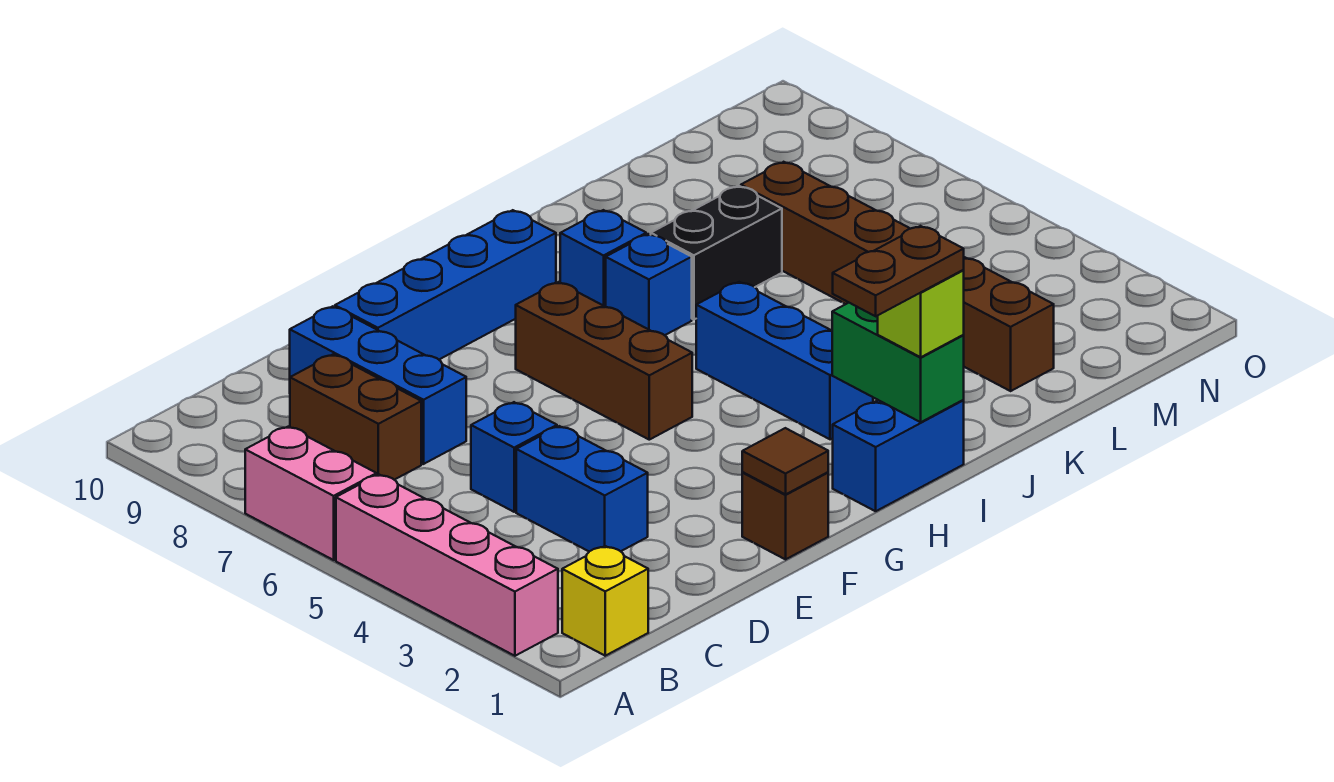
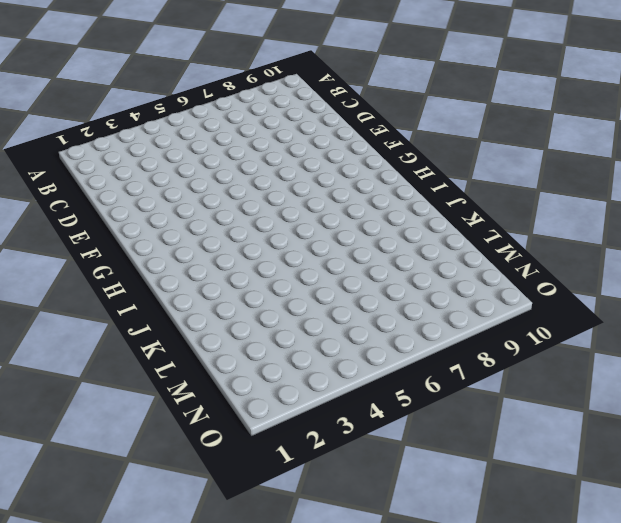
none -> pink brick A2:A5 level 1
none -> pink brick A6:A7 level 1
none -> yellow brick B1 level 1

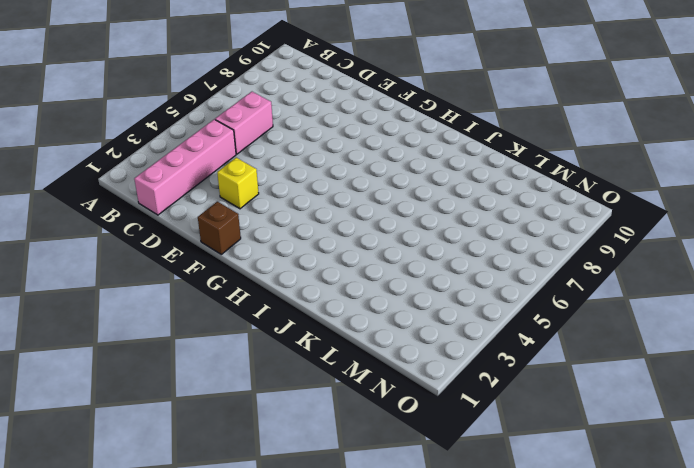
pink brick C1:C4 level 1 -> pink brick A2:A5 level 1
pink brick C5:C6 level 1 -> pink brick A6:A7 level 1
yellow brick E3 level 1 -> yellow brick B1 level 1
none -> brown brick C7:C8 level 1
none -> blue brick D3:D4 level 1
none -> blue brick D5 level 1

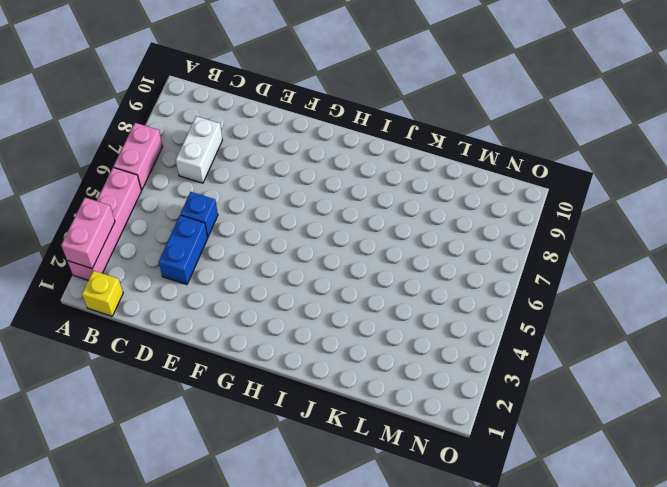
pink brick A2:A3 level 2 -> none
white brick C7:C8 level 1 -> brown brick C7:C8 level 1
none -> blue brick D7:D9 level 1
none -> blue brick E9:H9 level 1
none -> brown brick F1 level 1

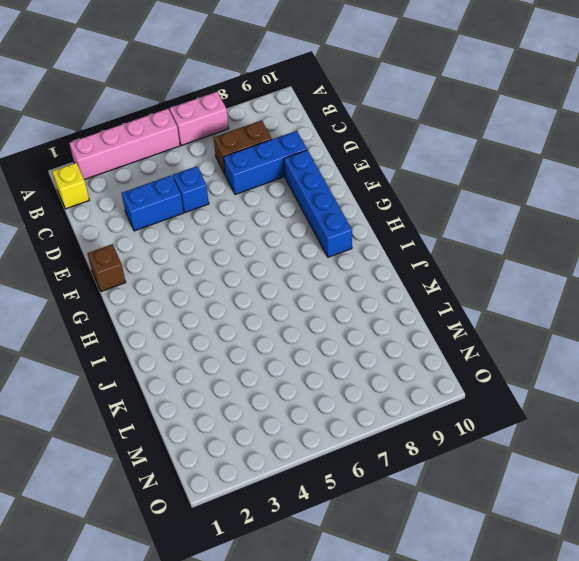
none -> brown brick G5:G7 level 1
none -> blue brick H1:I1 level 1
none -> blue brick I3:I5 level 1

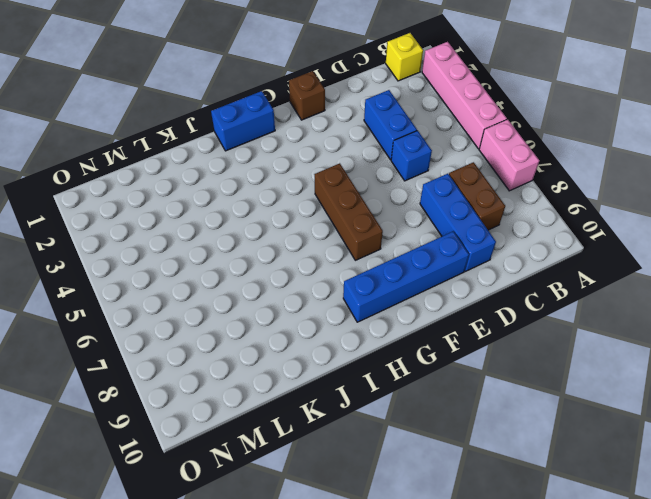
none -> blue brick I3:I5 level 1
none -> blue brick I7 level 1
none -> blue brick I8 level 1

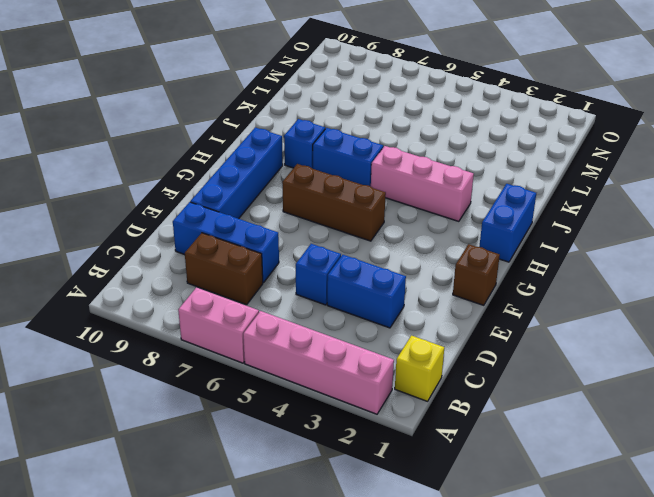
pink brick I3:I5 level 1 -> blue brick I3:I5 level 1
blue brick I6:I7 level 1 -> blue brick I7 level 1
none -> black brick J7:K7 level 1
none -> brown brick L2:L7 level 1
none -> brown tile F1 level 2

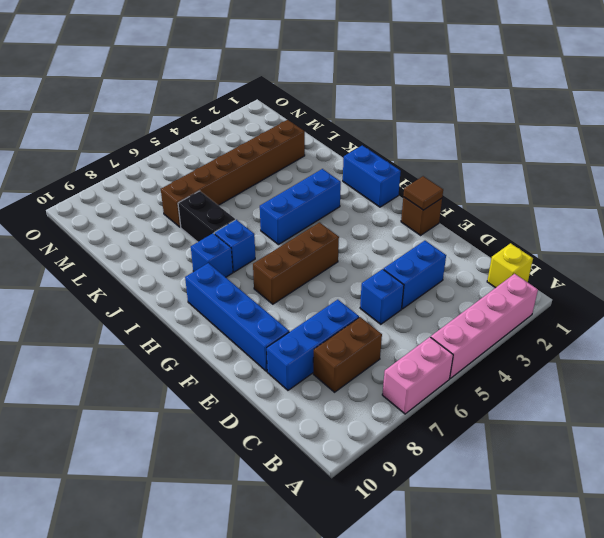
none -> green brick I1:I2 level 2
none -> lime brick I1 level 3
none -> brown plate H1:I1 level 4

